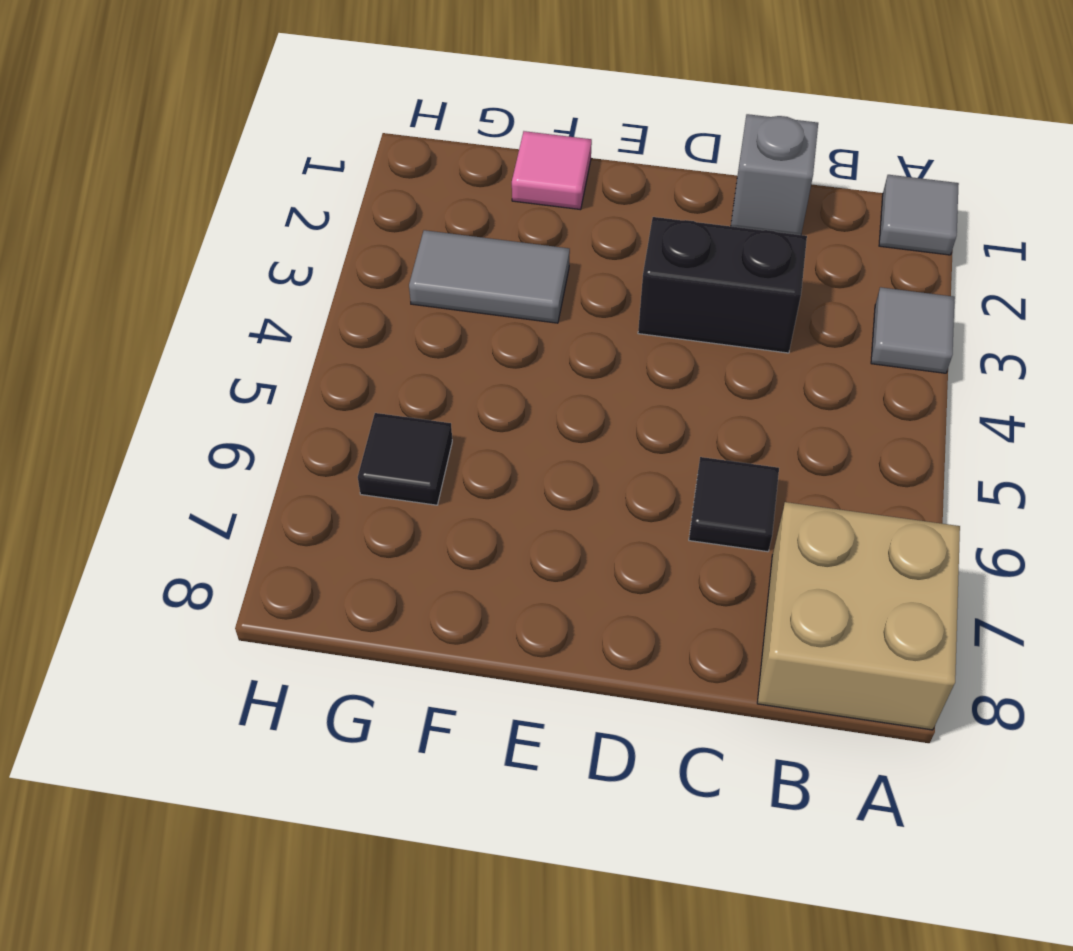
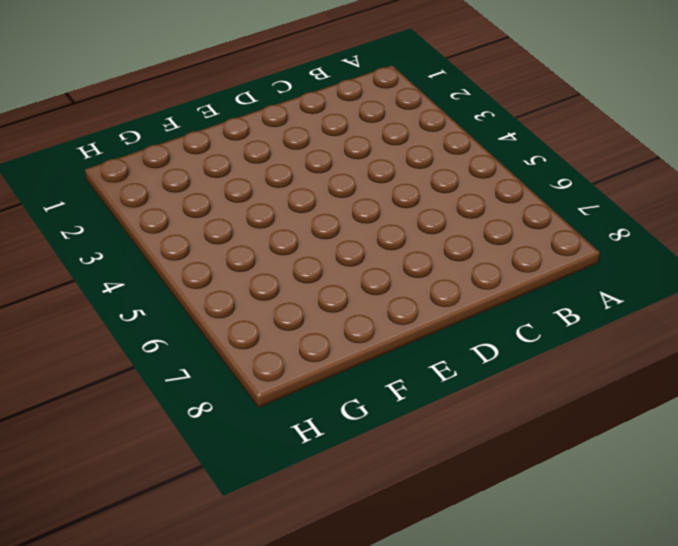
none -> grey tile A1 level 1
none -> grey tile A3 level 1

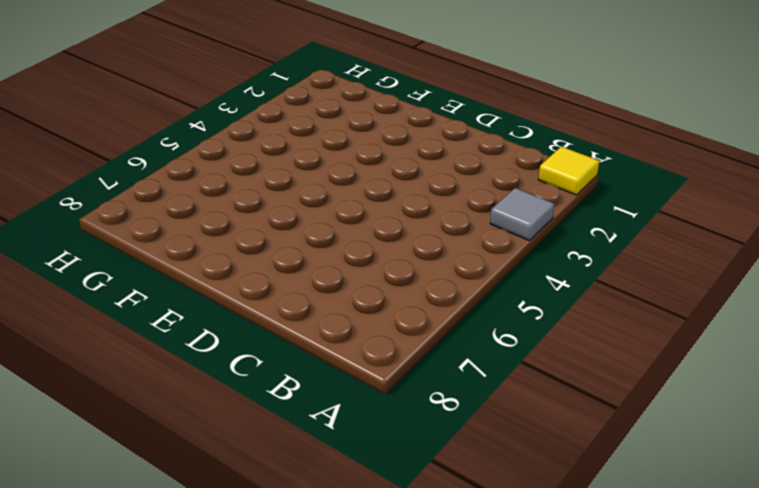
yellow tile A1 level 1 -> grey tile A1 level 1
none -> tan brick A7:B8 level 1
none -> grey brick C1 level 1

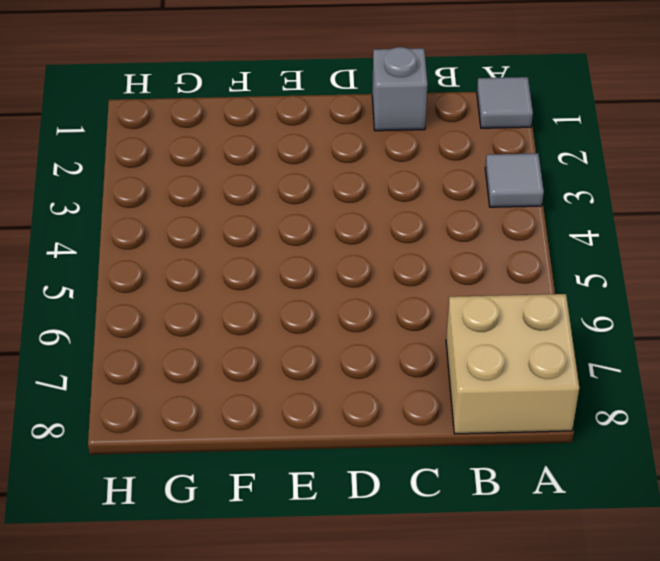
none -> black brick C3:D3 level 1
none -> black tile C6 level 1

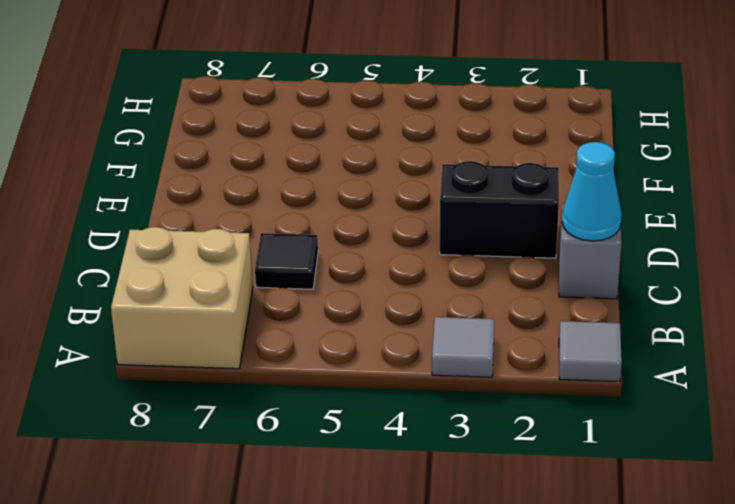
cyan cone C1 level 2 -> none
black brick D2:D3 level 1 -> black brick C3:D3 level 1
none -> pink tile F1 level 1
none -> grey tile F3:G3 level 1

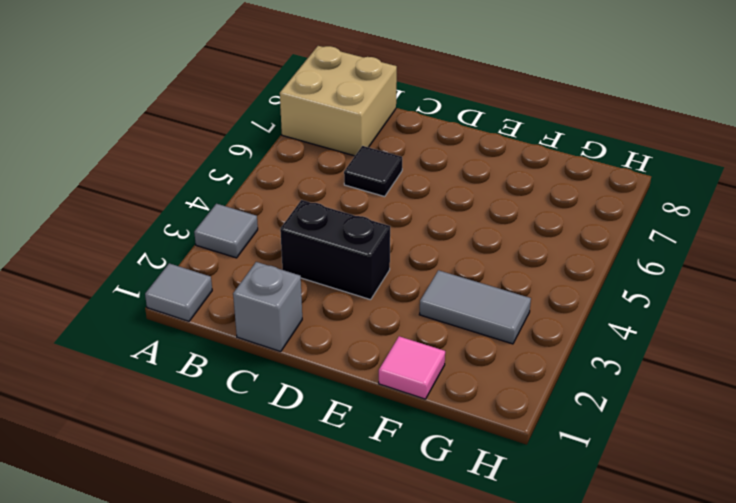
none -> black tile G6 level 1

